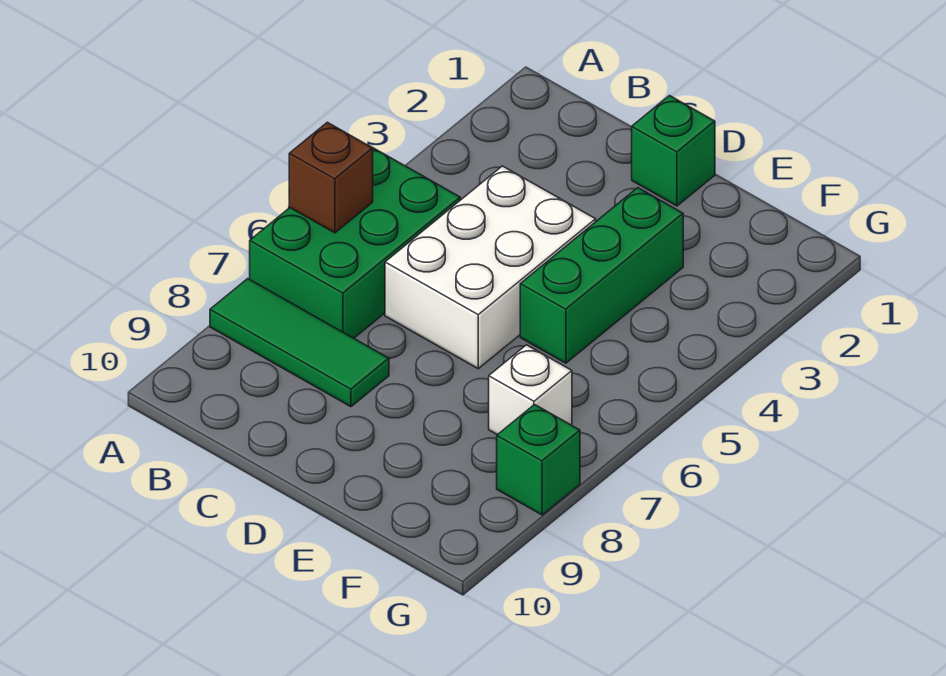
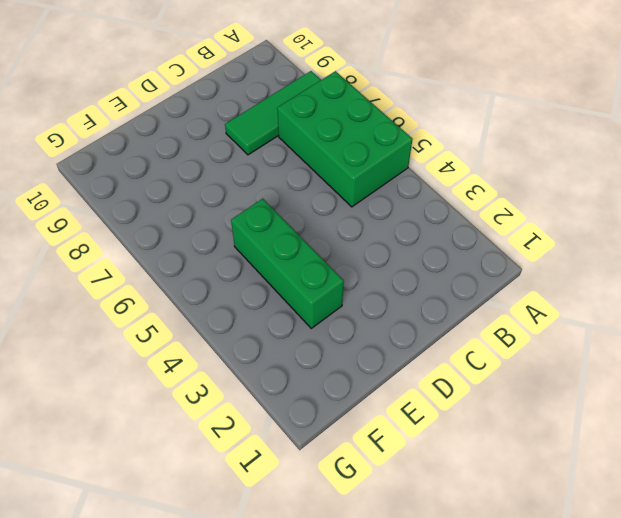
none -> white brick C4:D6 level 1
none -> green brick D1 level 1

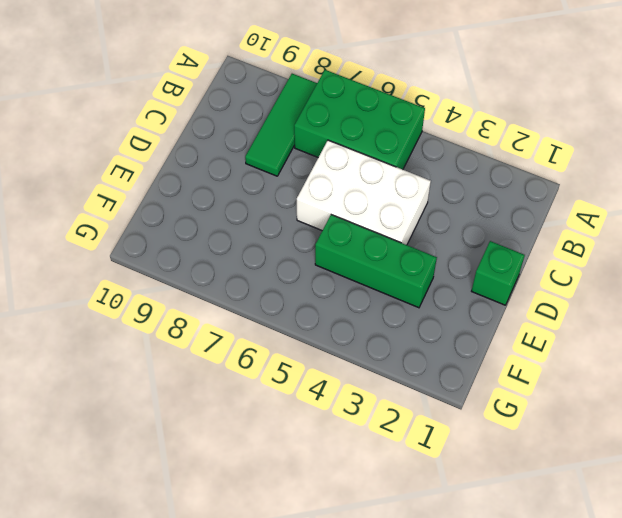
none -> white brick F7 level 1
none -> green brick G8 level 1

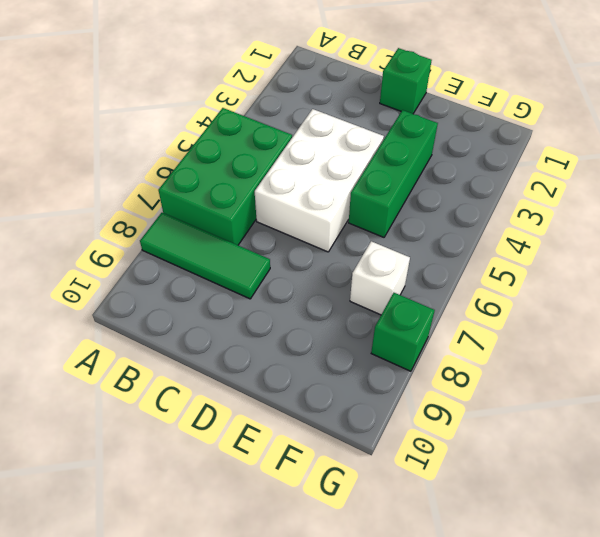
none -> brown brick A6 level 2

